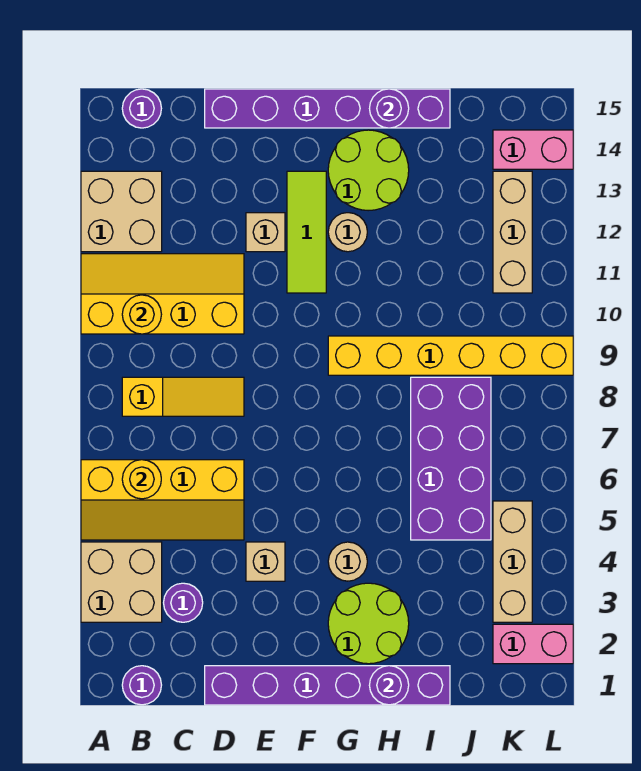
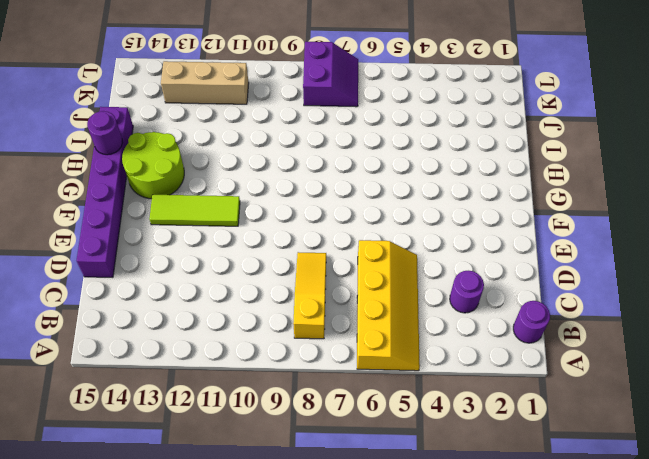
purple slope K7:L8 level 1 top 8 -> none
none -> tan brick A3:B4 level 1
none -> yellow slope A10:D11 level 1 top 10
none -> tan brick A12:B13 level 1

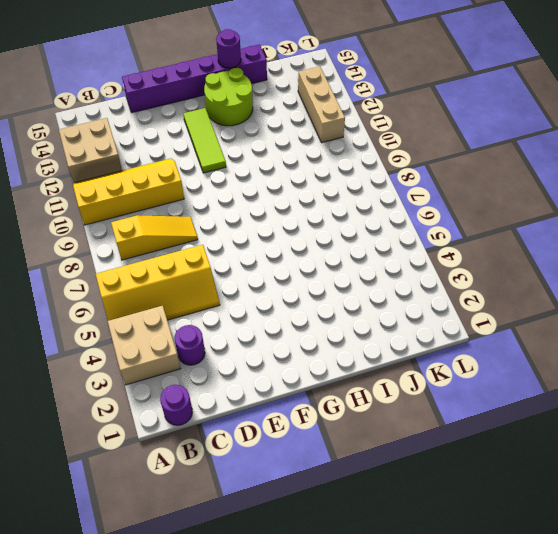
none -> purple round brick B15 level 1
none -> purple brick D1:I1 level 1
none -> tan brick E4 level 1

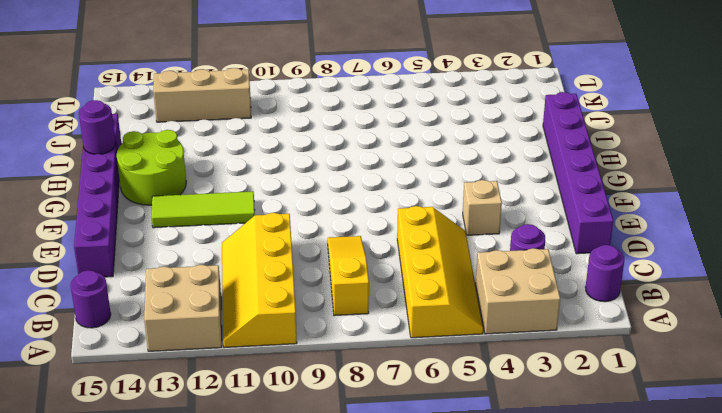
none -> tan brick E12 level 1
none -> lime round brick G2:H3 level 1
none -> tan round brick G4 level 1

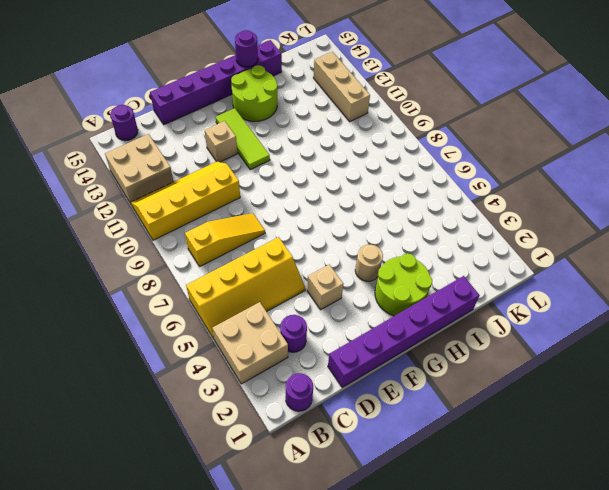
none -> yellow brick G9:L9 level 1
none -> tan round brick G12 level 1
none -> purple brick I5:J8 level 1

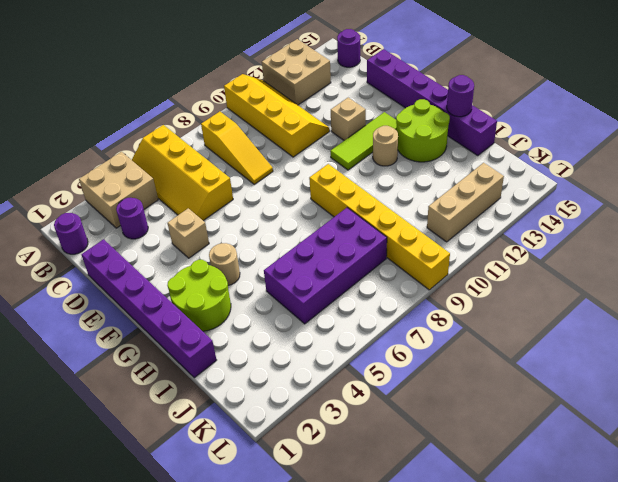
none -> pink brick K2:L2 level 1
none -> tan brick K3:K5 level 1
none -> pink brick K14:L14 level 1

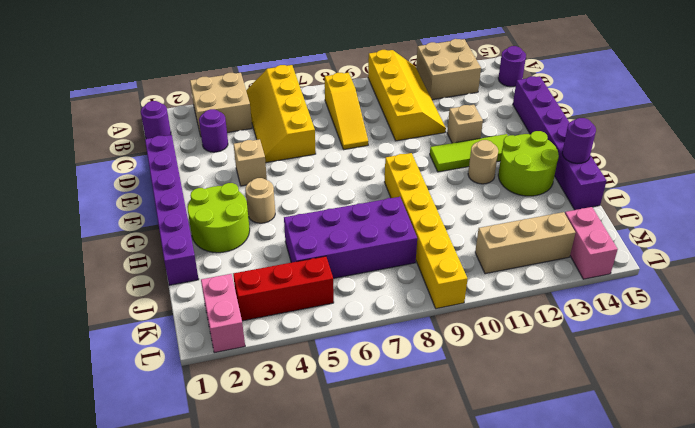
red brick K3:K5 level 1 -> tan brick K3:K5 level 1
none -> yellow round brick B6 level 2
none -> yellow round brick B10 level 2
none -> purple round brick H1 level 2

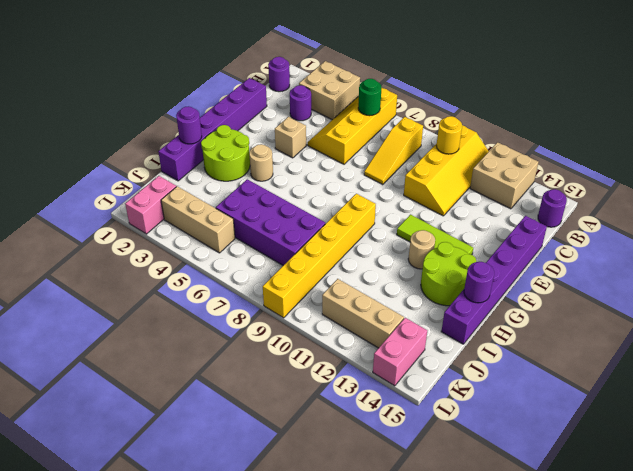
green round brick B6 level 2 -> yellow round brick B6 level 2
none -> tan brick E12 level 1

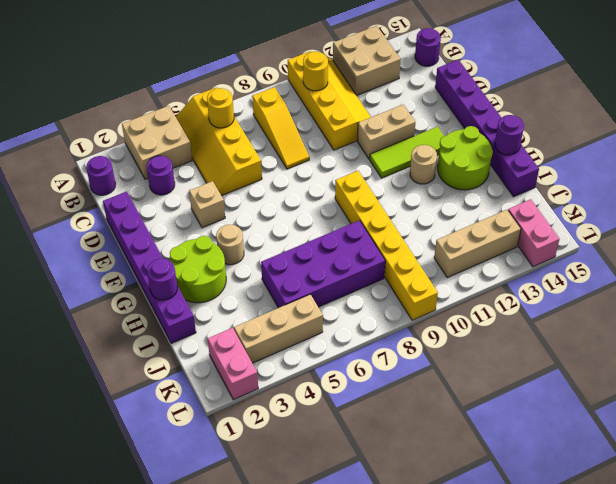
tan brick E11:E12 level 1 -> tan brick E12 level 1

